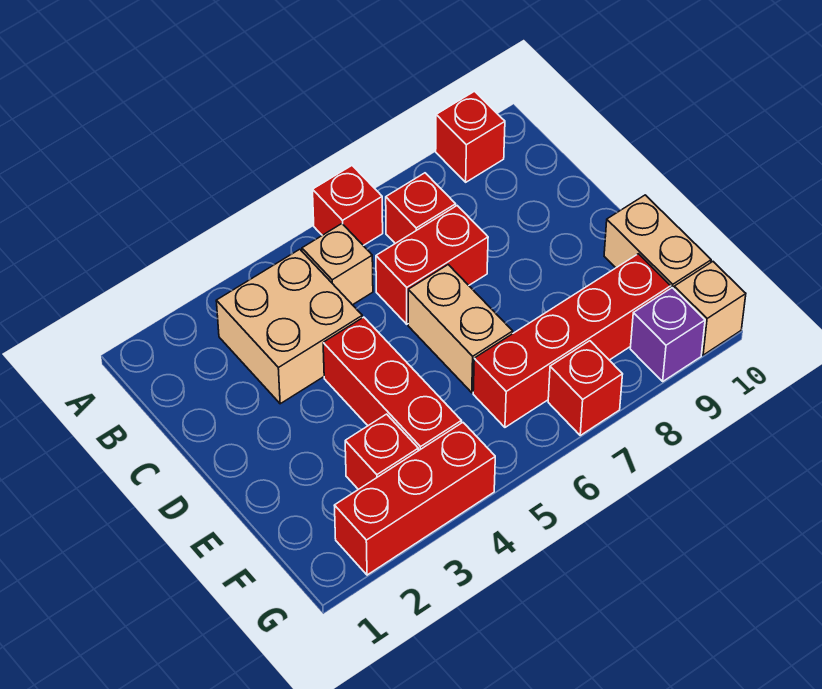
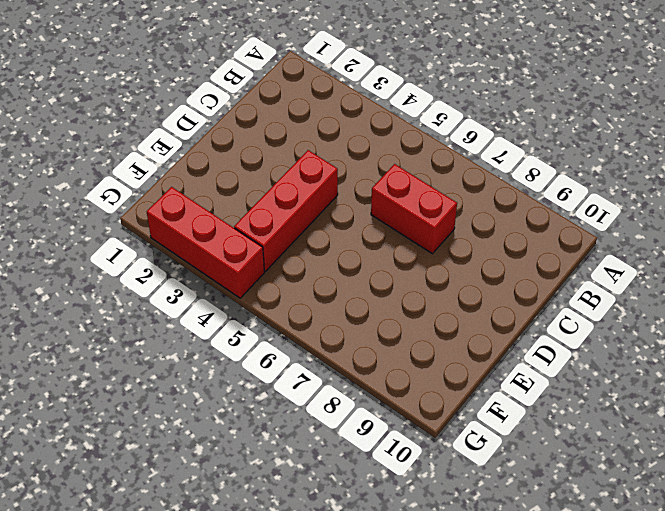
none -> red brick A6 level 1
none -> red brick A9 level 1
none -> tan brick B3:C4 level 1

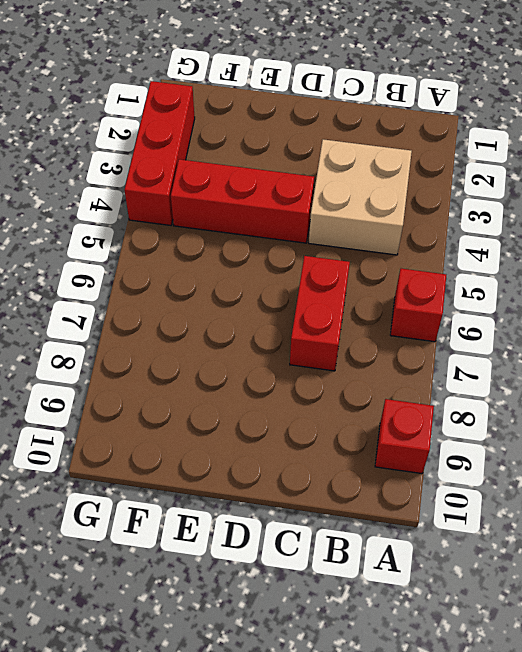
none -> tan brick B5 level 1
none -> red brick B7 level 1
none -> tan brick D6:E6 level 1

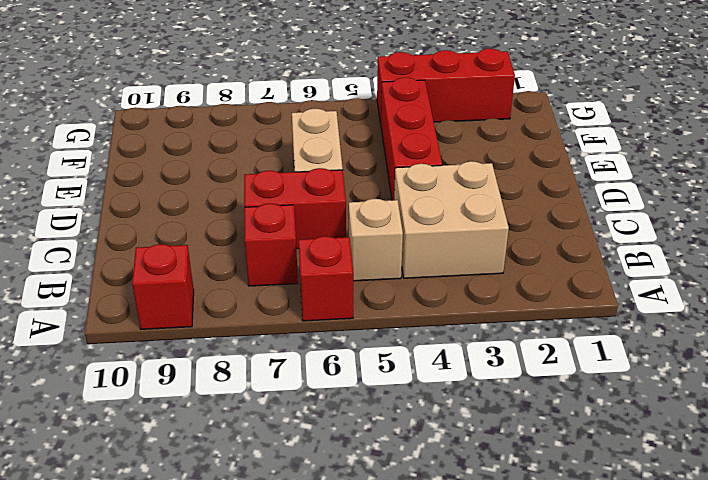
none -> tan brick E10:F10 level 1
none -> red brick F3 level 1
none -> red brick F6:F9 level 1

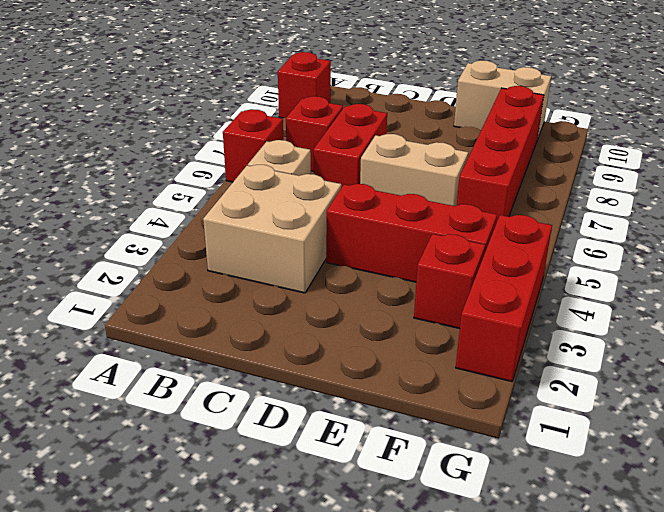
none -> red brick G7 level 1
none -> purple brick G9 level 1
none -> tan brick G10 level 1

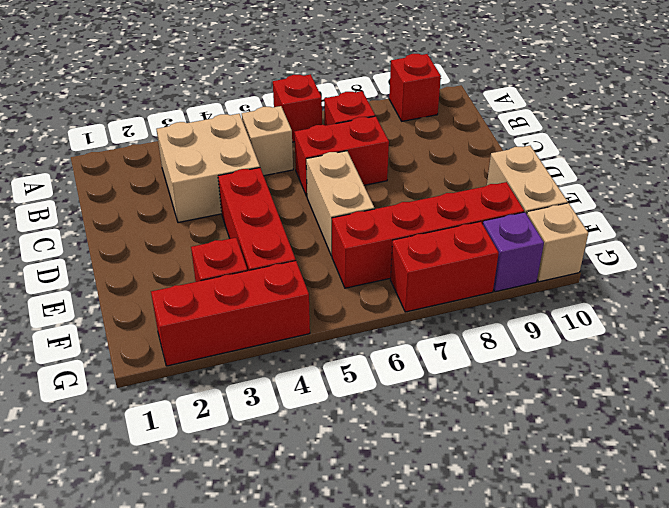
red brick G7:G8 level 1 -> red brick G7 level 1

